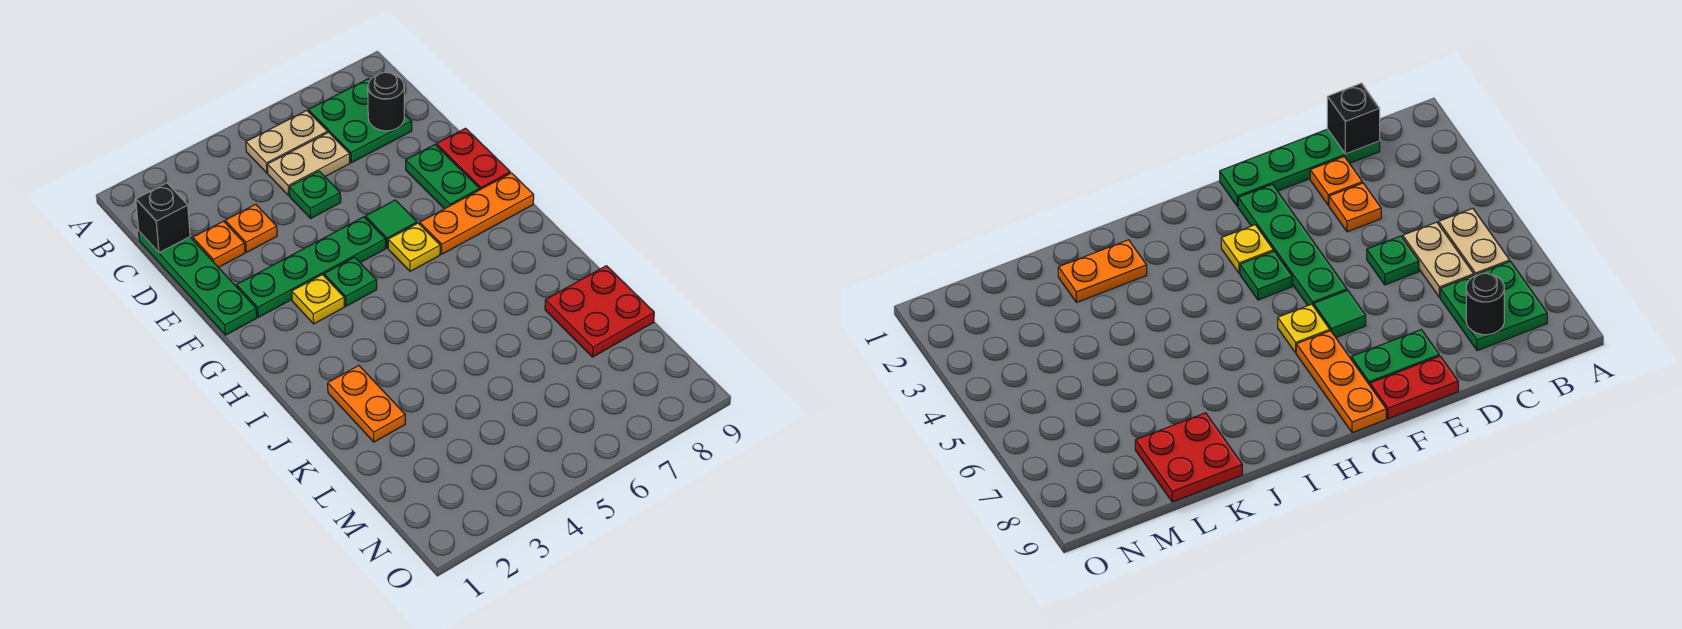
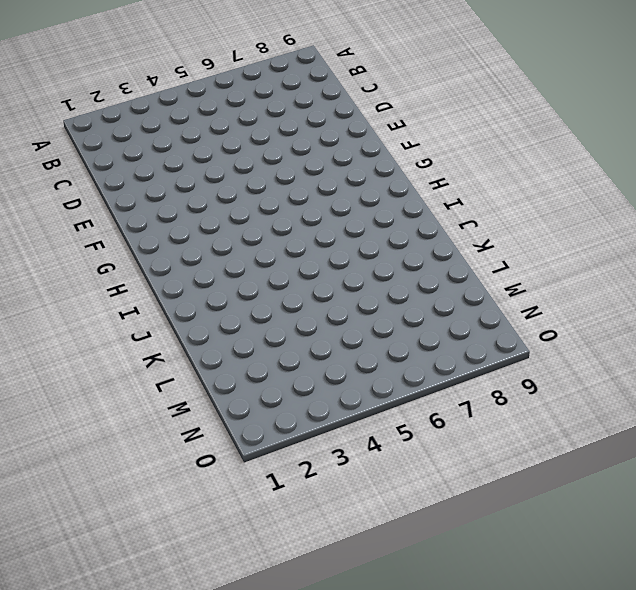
none -> tan plate B5:B6 level 1
none -> green plate B7:C8 level 1
none -> green plate C1:F1 level 1

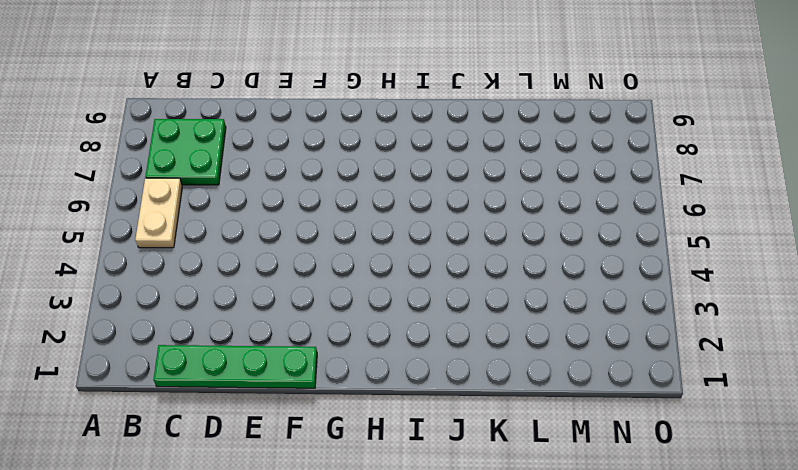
none -> tan plate C5:C6 level 1
none -> orange plate D2 level 1
none -> orange plate D3 level 1

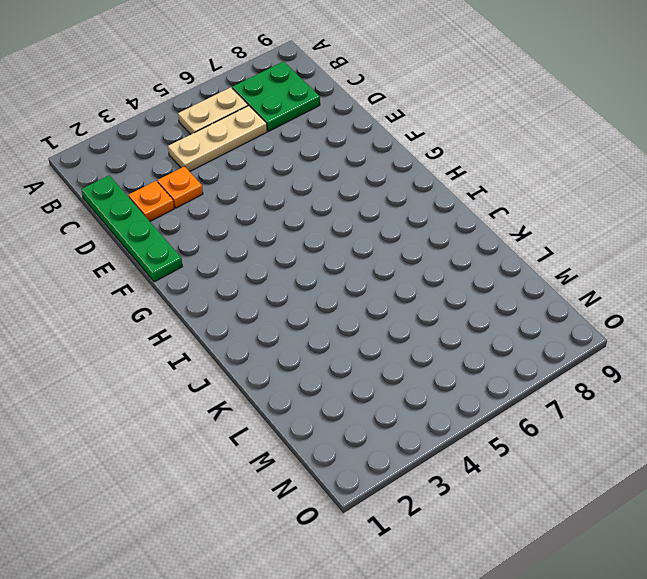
tan plate C4:C6 level 1 -> tan plate C5:C6 level 1
none -> green plate D5 level 1
none -> green plate E8:F8 level 1
none -> red plate E9:F9 level 1

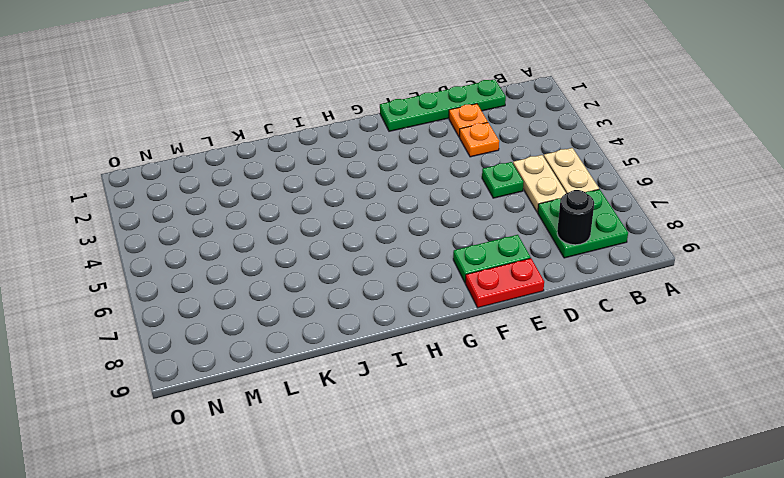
none -> green plate F2:F5 level 1
none -> green tile F6 level 1
none -> yellow plate G3 level 1

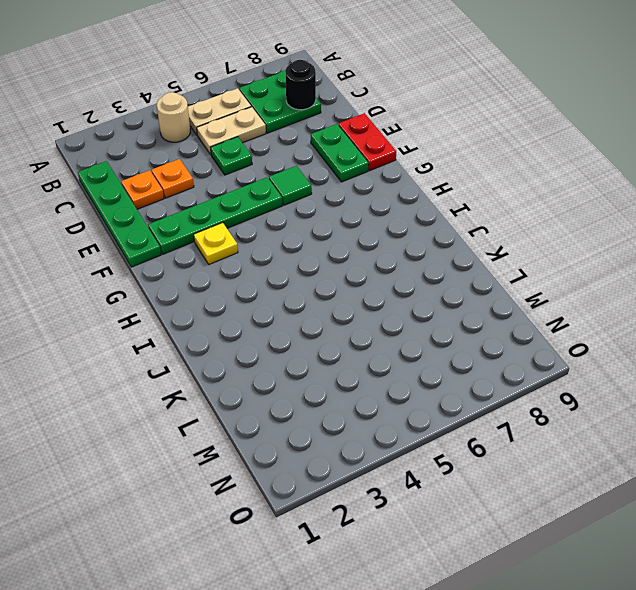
tan round brick B4 level 1 -> none
none -> green plate G4 level 1
none -> yellow plate G6 level 1
none -> orange plate G7:G9 level 1

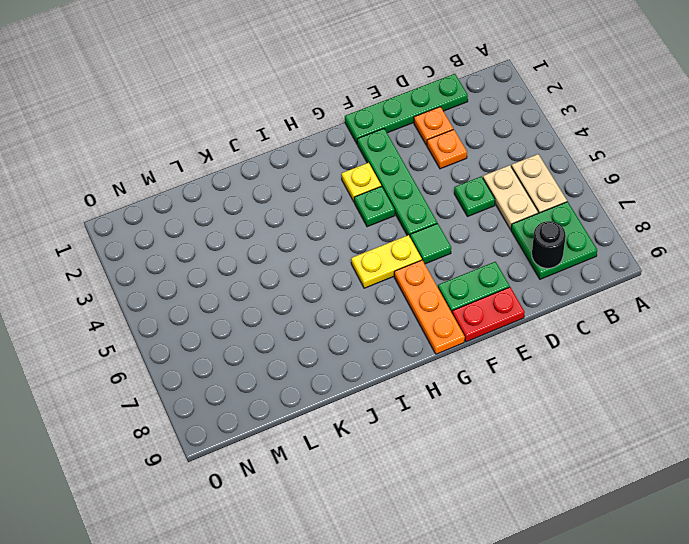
yellow plate G6:H6 level 1 -> yellow plate G6 level 1
none -> orange plate J2:K2 level 1
none -> red plate K8:L9 level 1
none -> black brick C1 level 2

